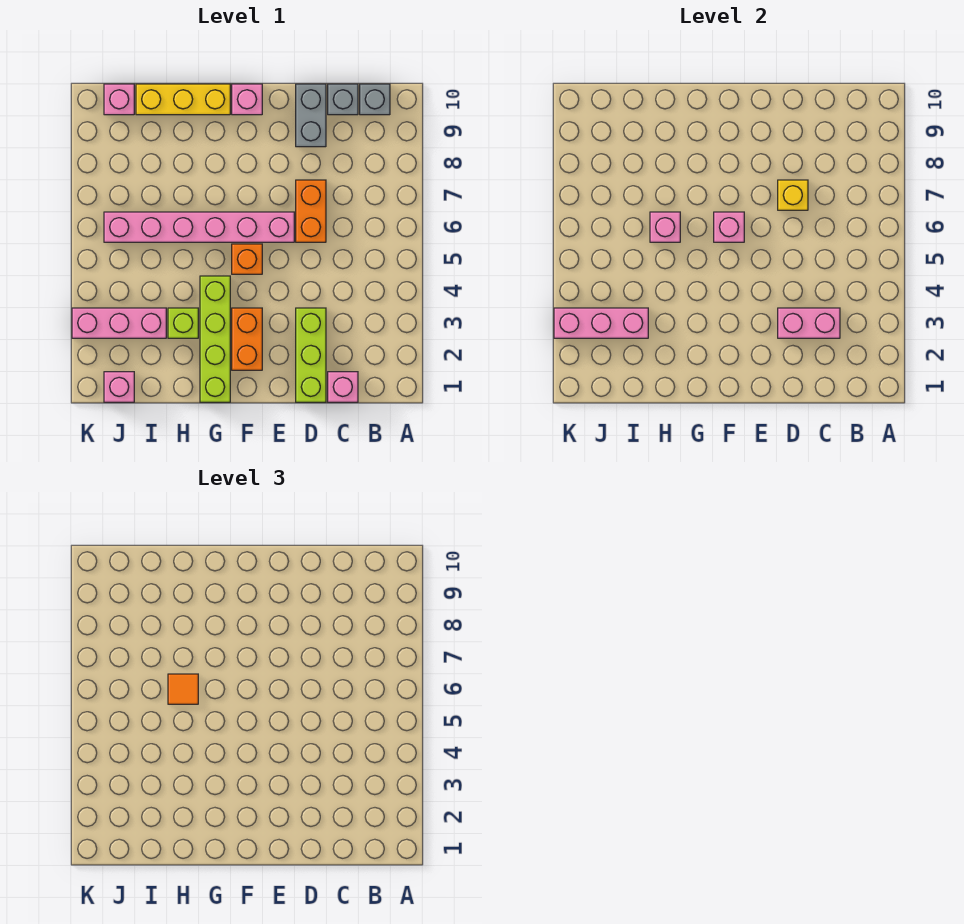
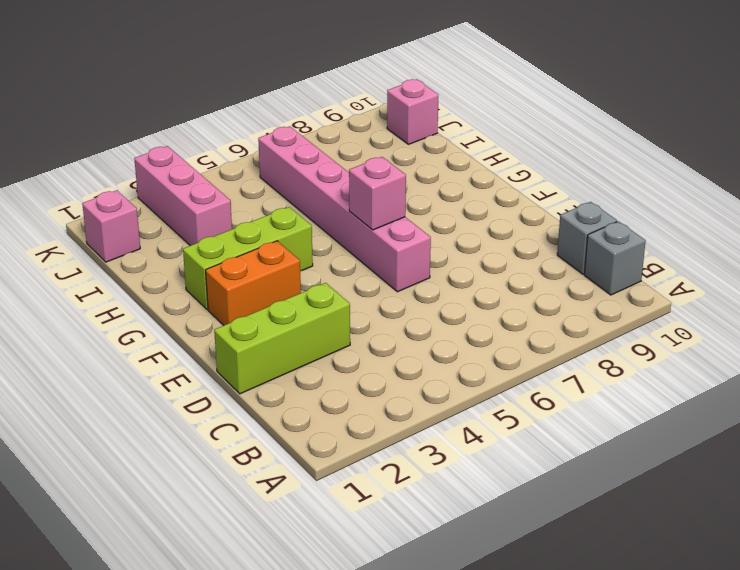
lime brick G2:G4 level 1 -> lime brick G1:G4 level 1
none -> pink brick C1 level 1
none -> orange brick D6:D7 level 1
none -> grey brick D9:D10 level 1

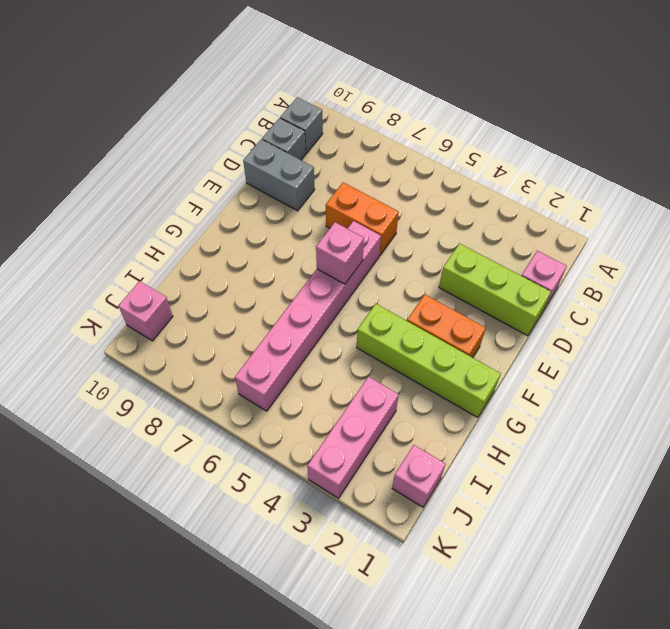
none -> orange brick F5 level 1
none -> pink brick F10 level 1
none -> yellow brick G10:I10 level 1

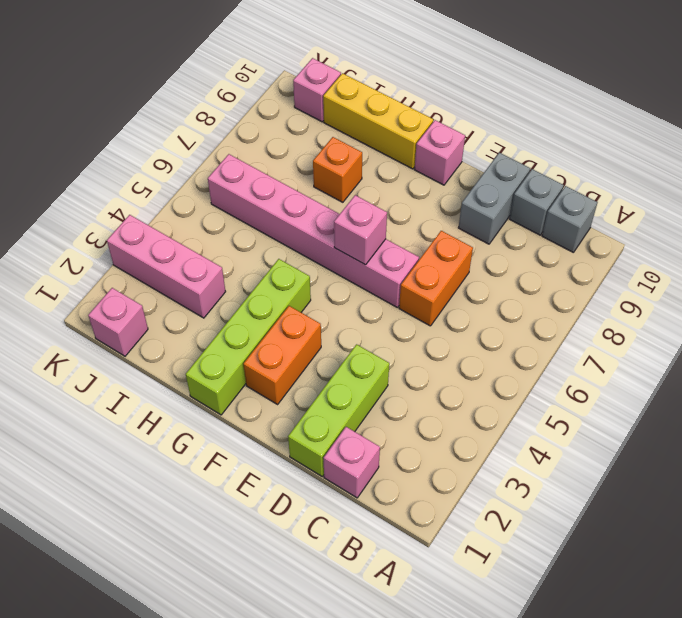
orange brick H8 level 1 -> orange brick F5 level 1
none -> lime brick H3 level 1
none -> pink brick C3:D3 level 2
none -> yellow brick D7 level 2

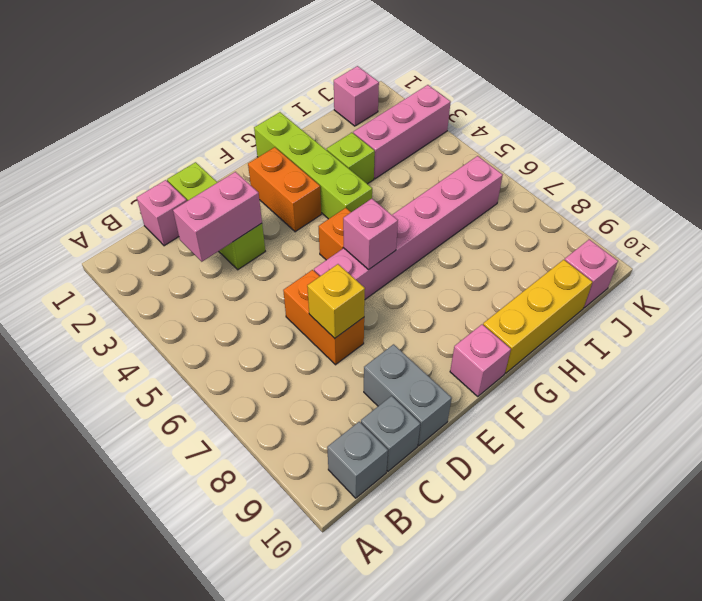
none -> pink brick H6 level 2
none -> pink brick I3:K3 level 2
none -> orange tile H6 level 3

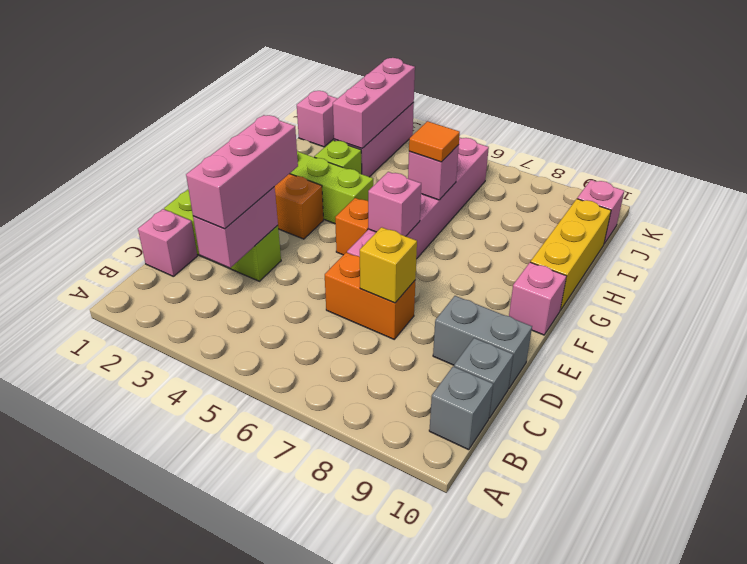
pink brick C3:E3 level 3 -> none

